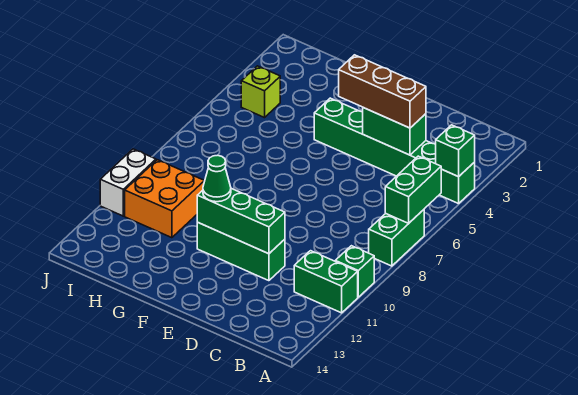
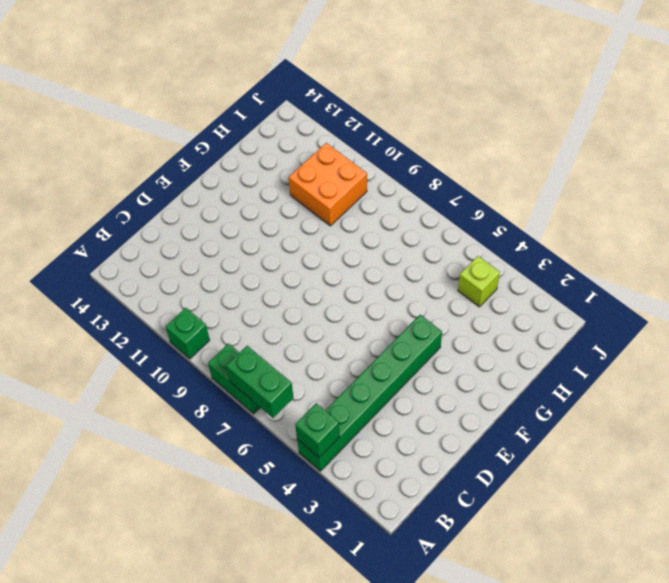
none -> green brick A11:B11 level 1
none -> green brick D11:F11 level 1
none -> white brick J10:J11 level 1

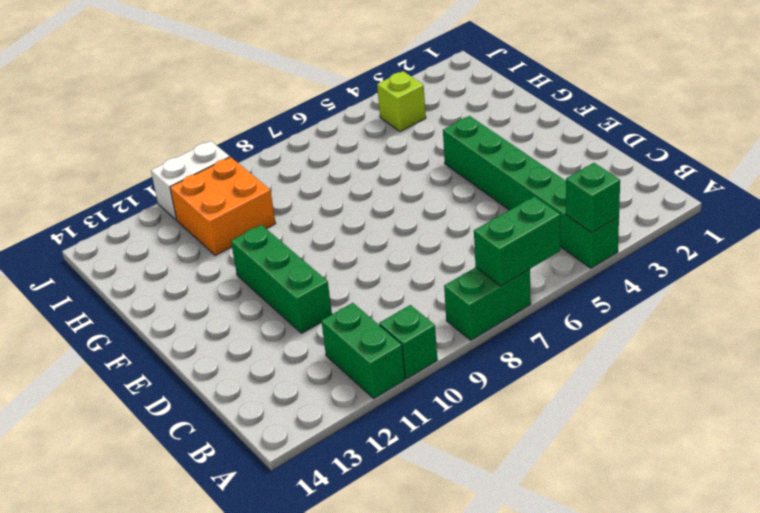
none -> green brick C4:D4 level 2
none -> green brick D11:F11 level 2
none -> brown brick C4:E4 level 3

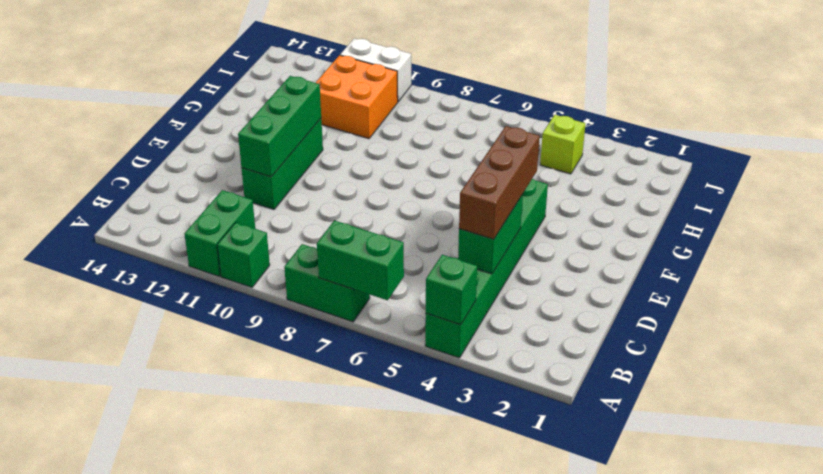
none -> green cone F11 level 3

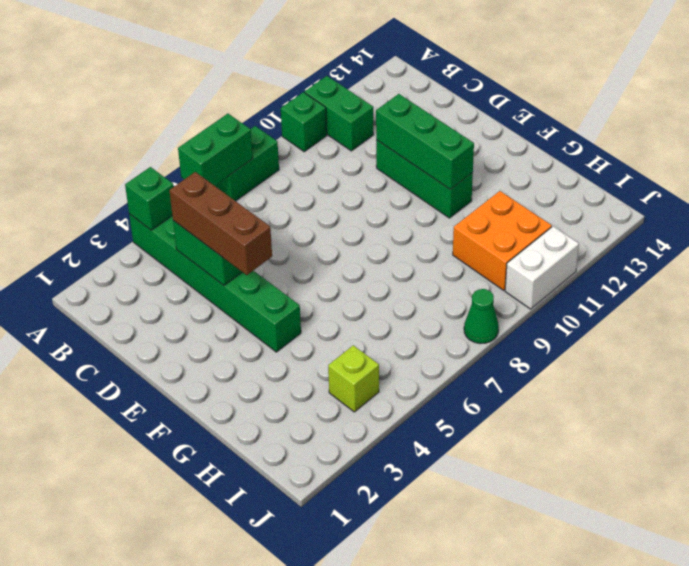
green cone J8 level 1 -> green cone F11 level 3

